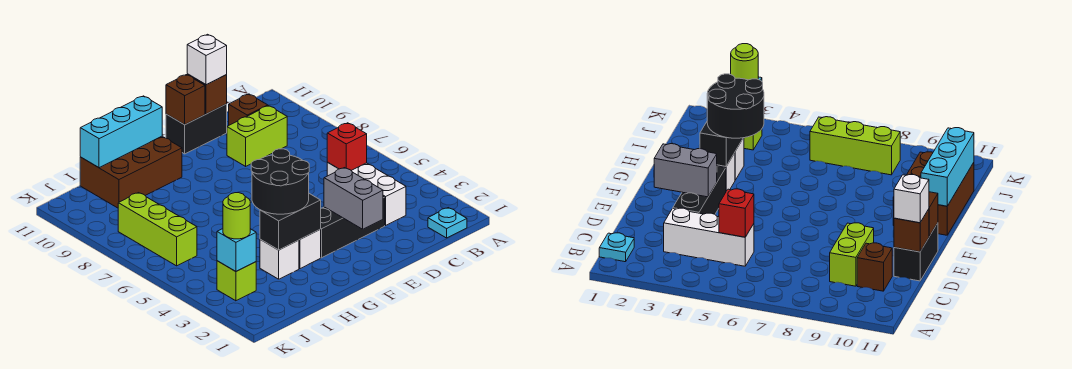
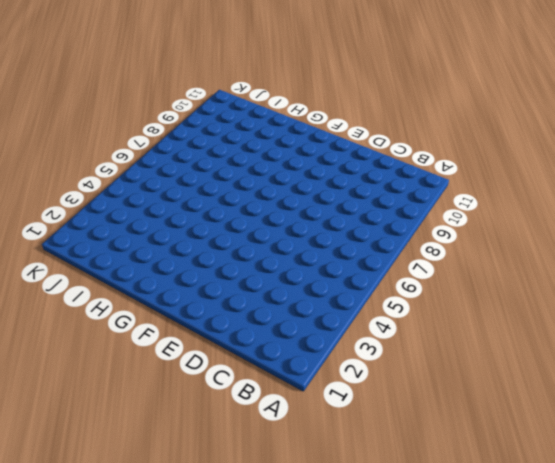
none -> cyan plate B1 level 1
none -> white brick C3:C5 level 1
none -> lime brick C9:D9 level 1

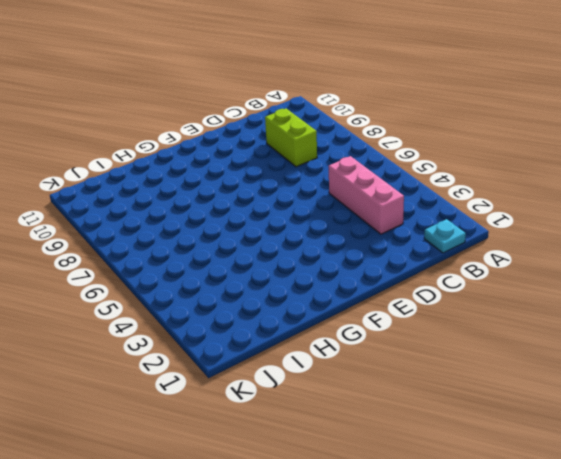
pink brick C3:C5 level 1 -> white brick C3:C5 level 1
lime brick C8:C9 level 1 -> lime brick C9:D9 level 1
none -> brown brick C10 level 1
none -> black brick D3:F3 level 1
none -> black brick D11:E11 level 1

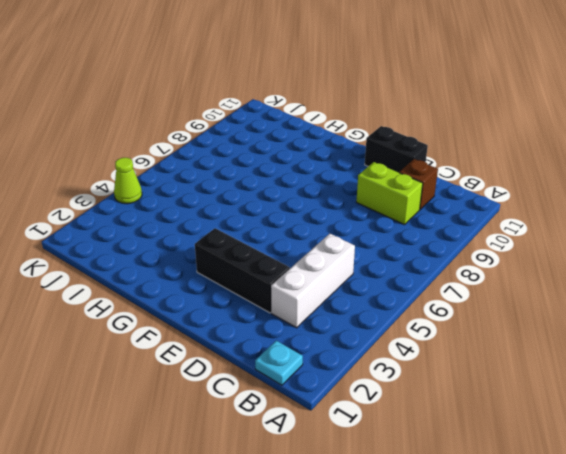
lime cone K4 level 1 -> none
none -> white brick G3 level 1
none -> brown brick G10:I11 level 1
none -> white brick H3 level 1

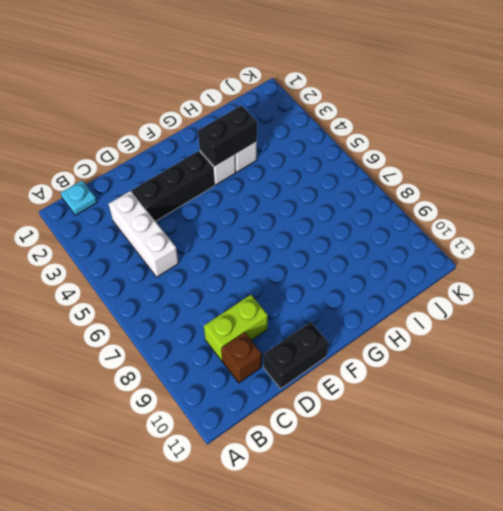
none -> brown brick G10:I11 level 1
none -> lime brick J3 level 1
none -> lime brick J6:J8 level 1

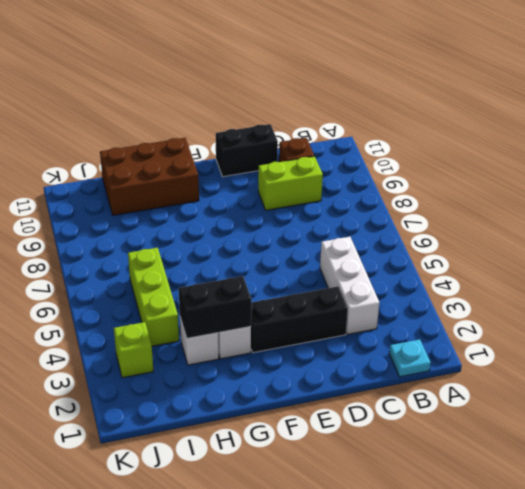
lime brick I4:I6 level 1 -> lime brick J6:J8 level 1
none -> red brick C5 level 2
none -> brown brick D11 level 2
none -> grey brick E2:E3 level 2

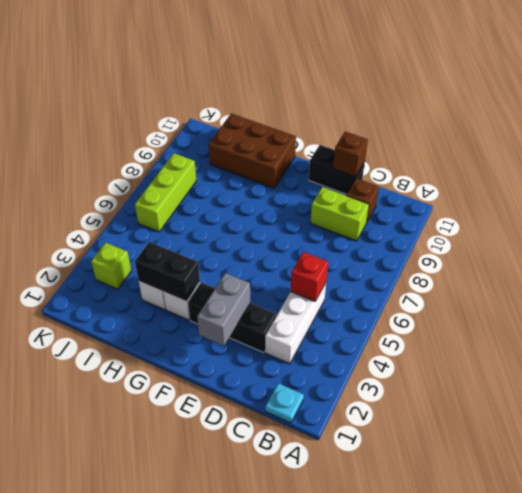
none -> brown brick E11 level 2
none -> cyan brick G11:I11 level 2
none -> cyan brick J3 level 2

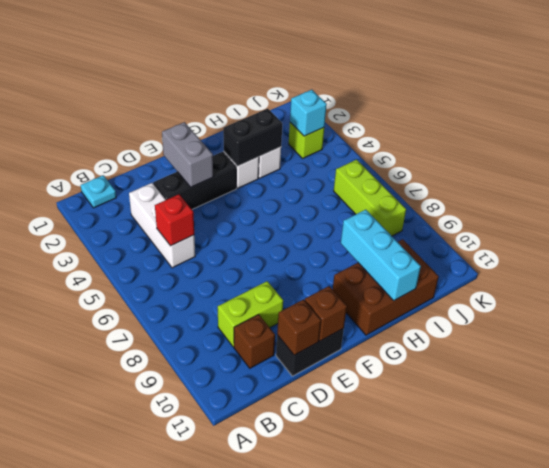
cyan brick H9:H11 level 2 -> cyan brick G11:I11 level 2
none -> white brick D11 level 3
none -> black round brick G3:H4 level 3
none -> lime round brick J3 level 3

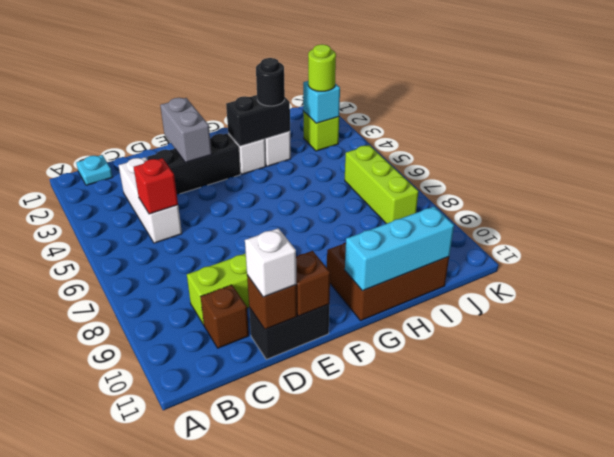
black round brick H3 level 3 -> black round brick G3:H4 level 3

